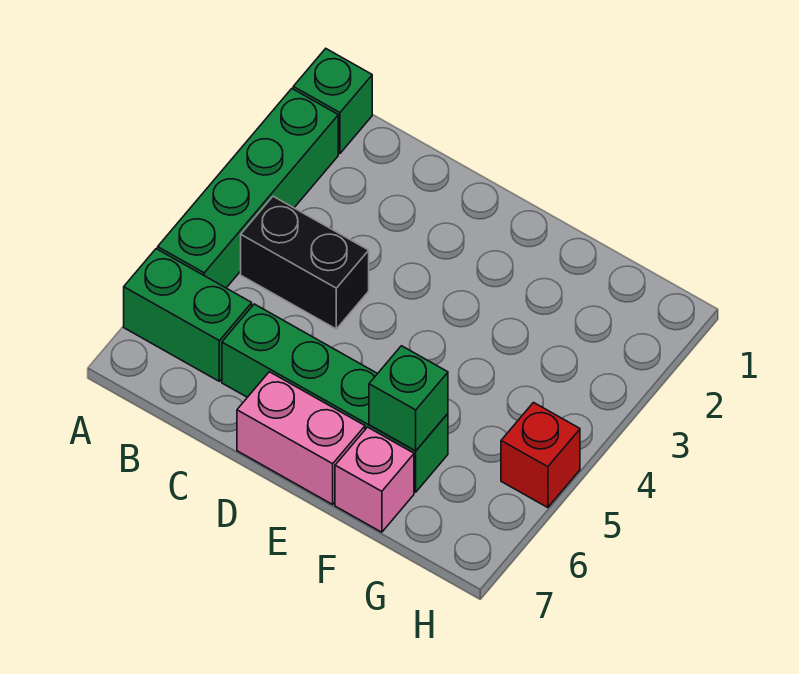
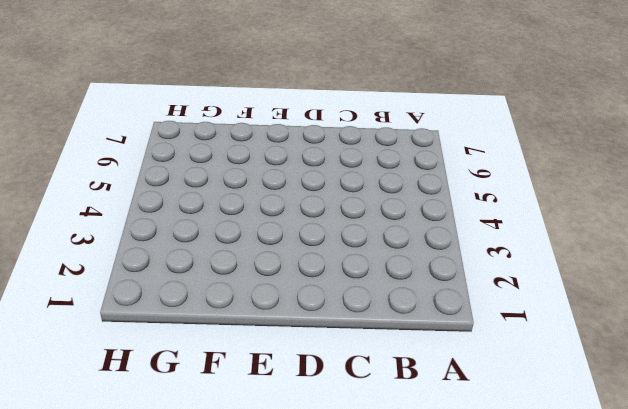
none -> green brick A1 level 1
none -> green brick A2:A5 level 1

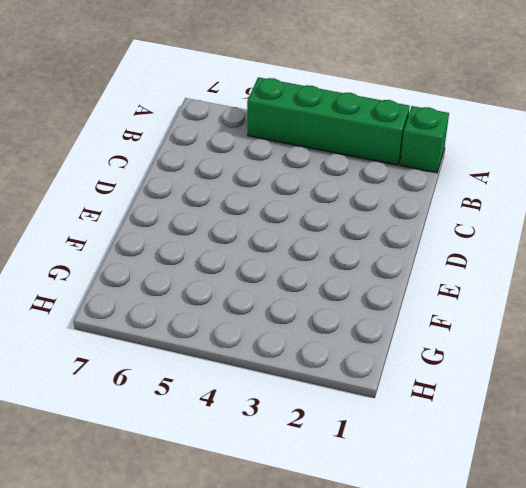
none -> green brick A6:B6 level 1
none -> black brick B4:C4 level 1

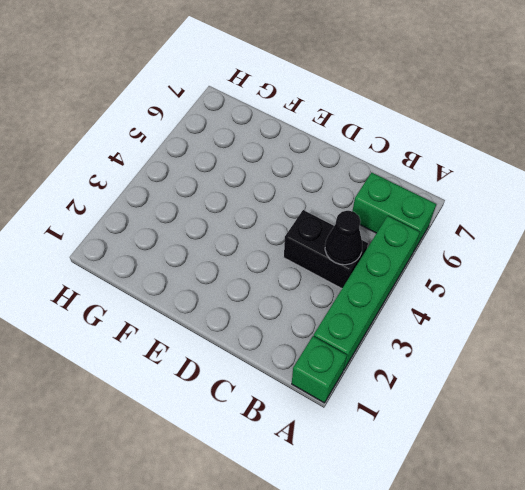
black cone B4 level 2 -> none
none -> green brick C6:F6 level 1
none -> pink brick D7:E7 level 1

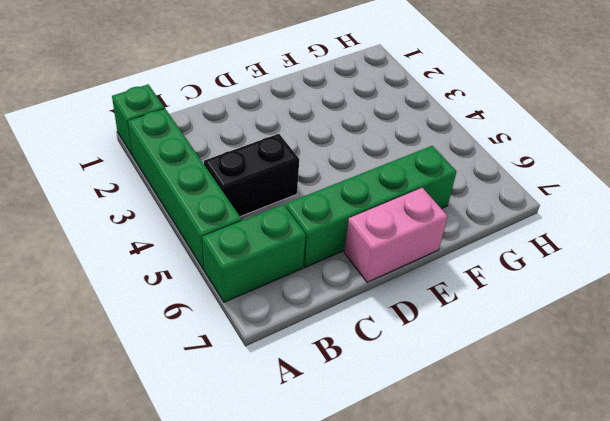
none -> pink brick F7 level 1
none -> red brick H5 level 1

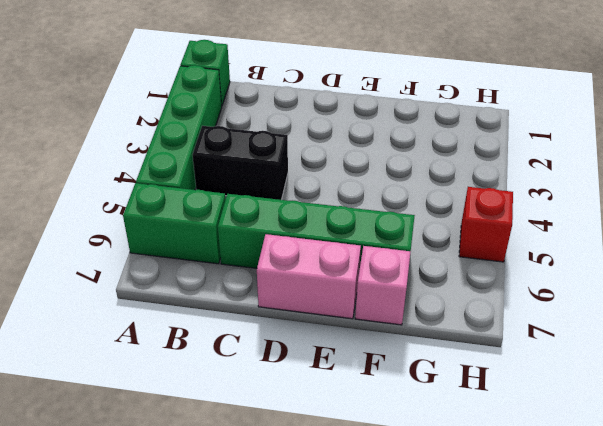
none -> green brick F6 level 2

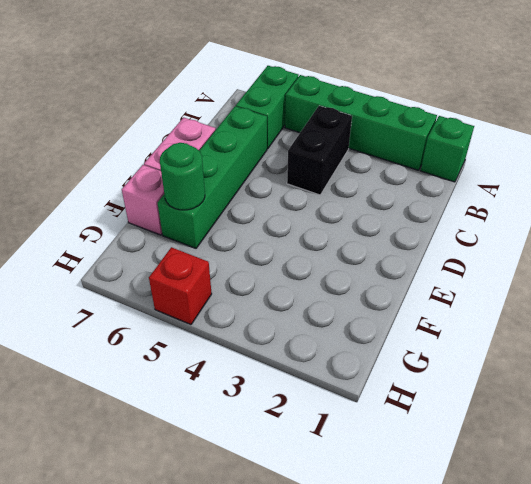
green round brick F6 level 2 -> green brick F6 level 2

